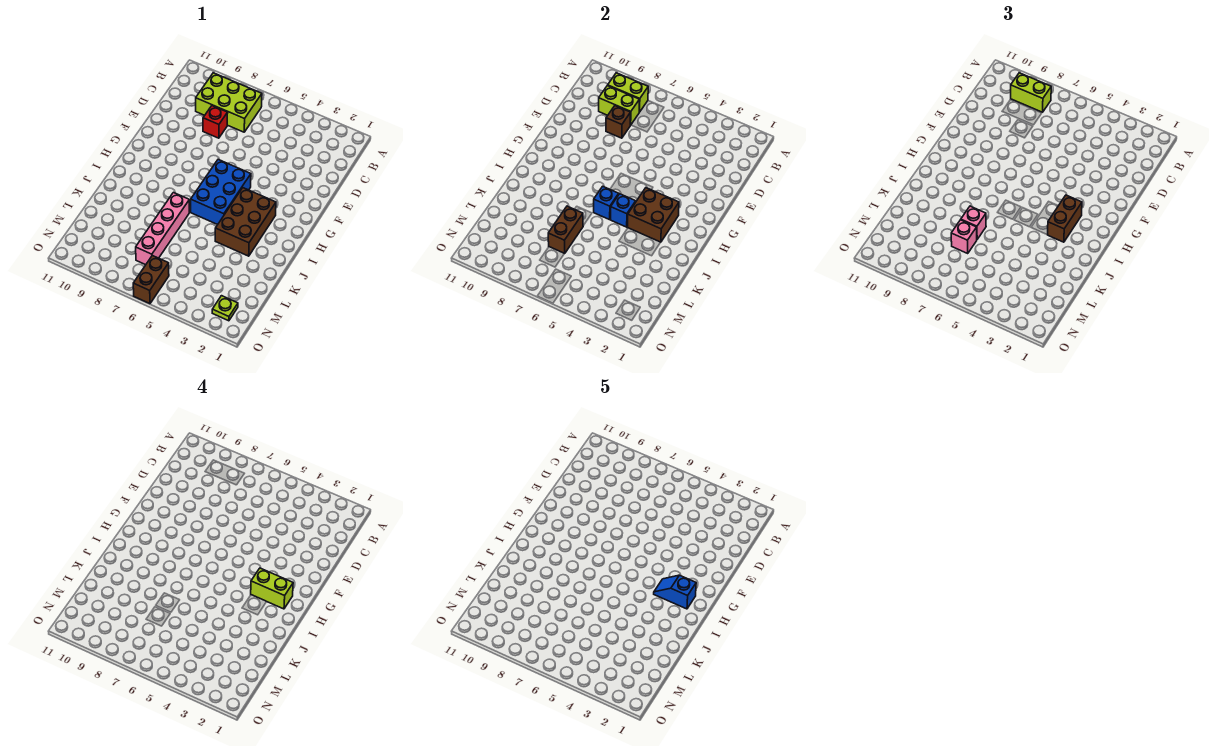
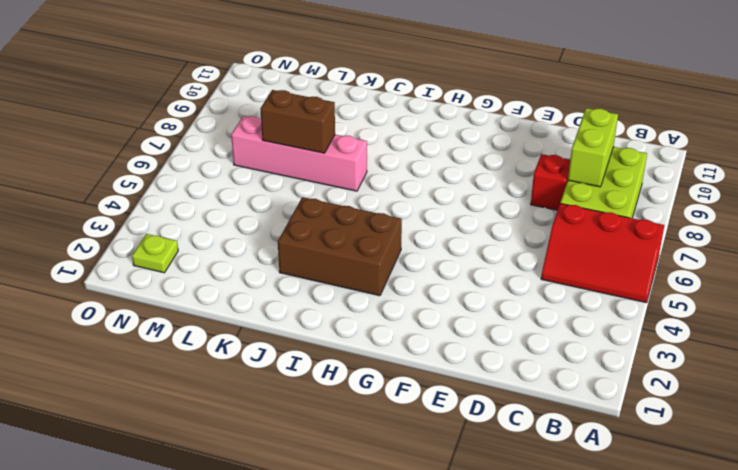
red slope A5:C6 level 1 top 6 -> none
none -> blue brick G5:I6 level 1
none -> brown brick N6:O6 level 1
none -> lime brick B8:B9 level 2

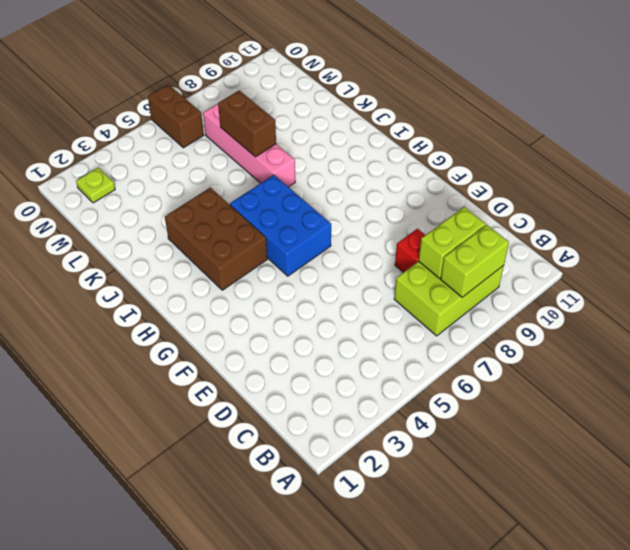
none -> brown brick D8 level 2
none -> brown brick H3:I4 level 2
none -> blue brick I5 level 2

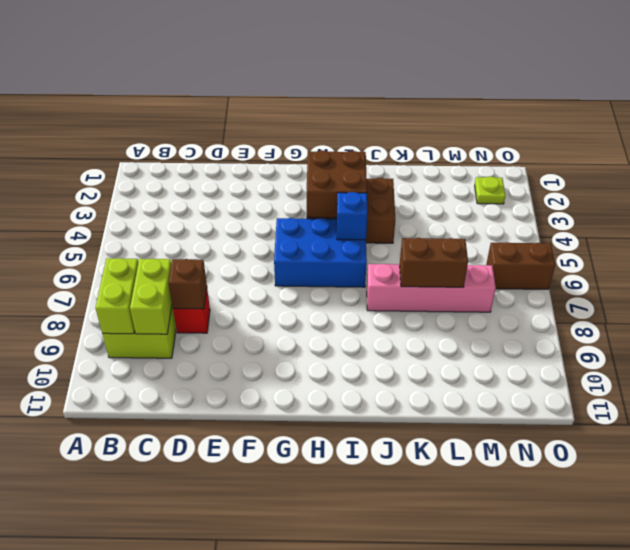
none -> blue brick I6 level 2
none -> lime brick B8:B9 level 3
none -> brown brick H3:I3 level 3

